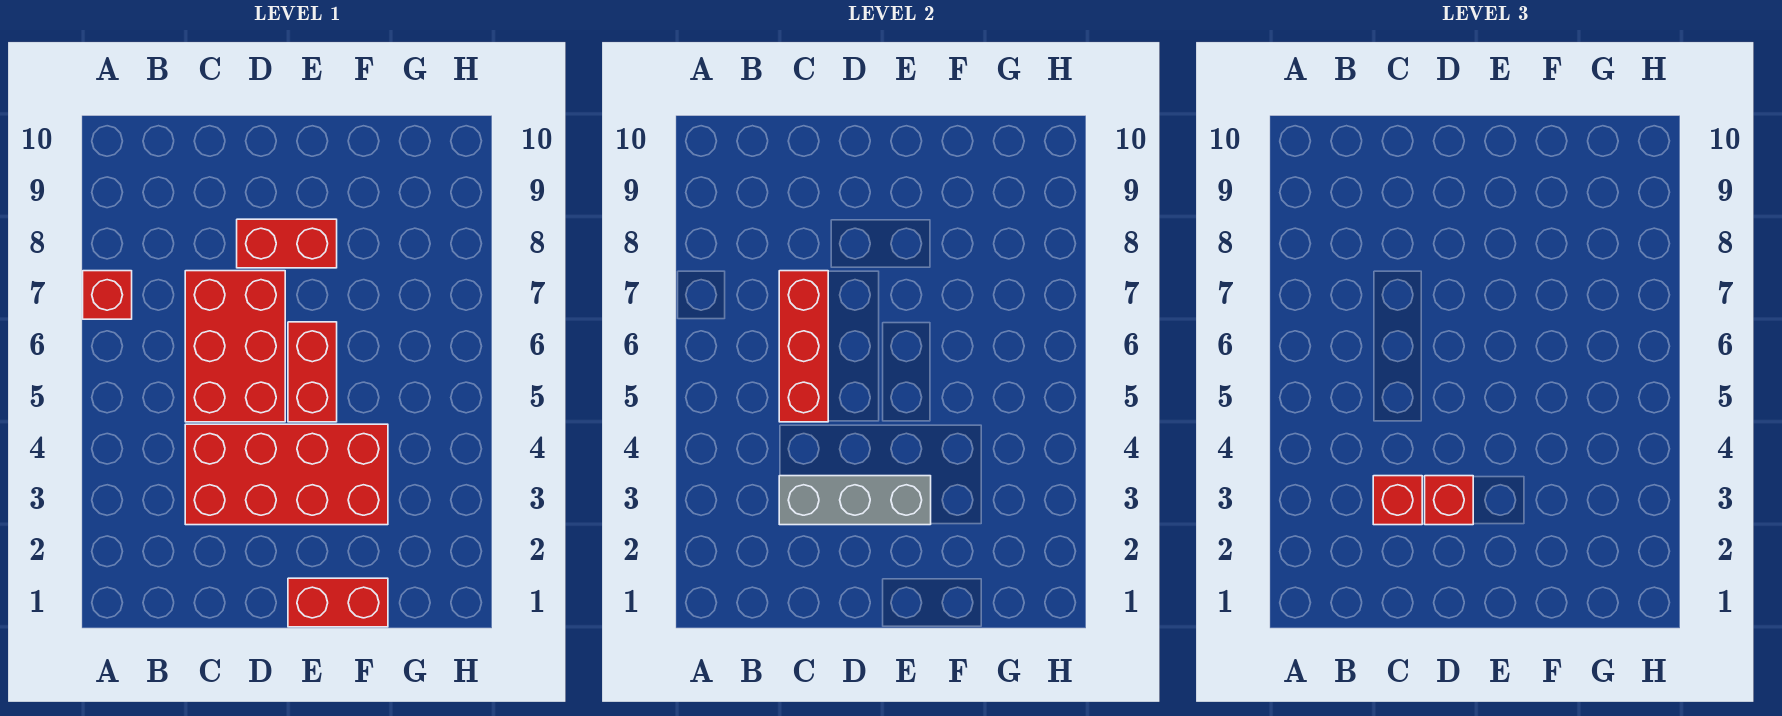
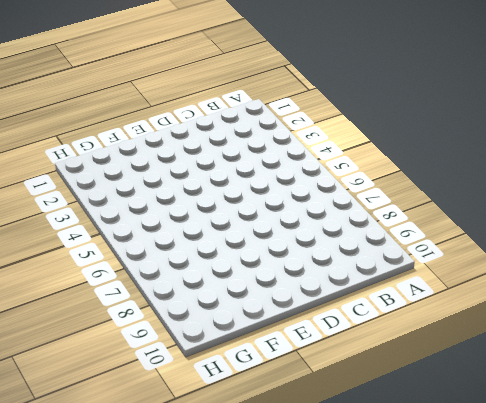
none -> red brick A7 level 1
none -> red brick C3:F4 level 1

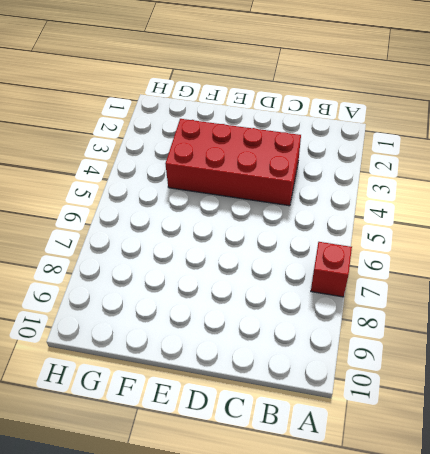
none -> red brick C5:D7 level 1
none -> red brick D8:E8 level 1

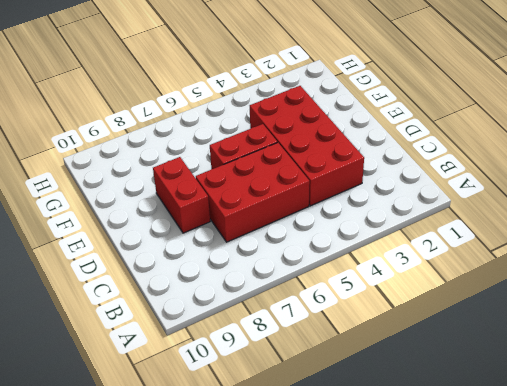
none -> red brick A7 level 1
none -> red brick E1:F1 level 1

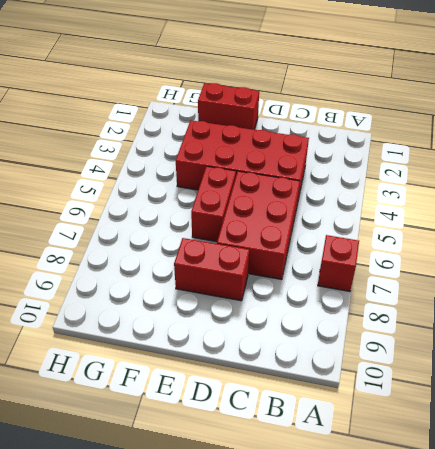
none -> grey brick C3:E3 level 2
none -> red brick C5:C7 level 2

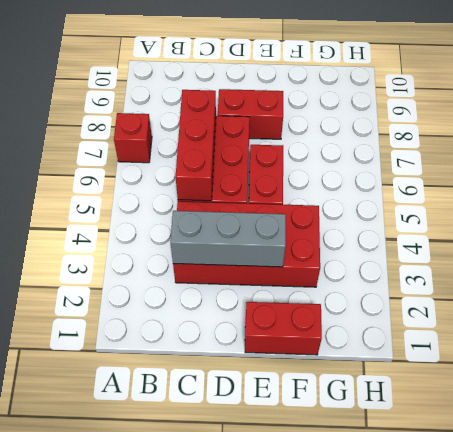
none -> red brick C3 level 3
none -> red brick D3 level 3

